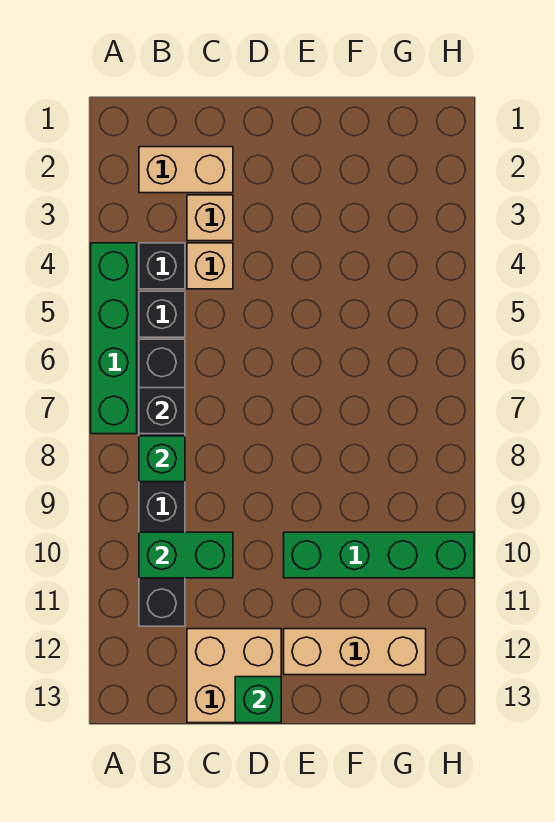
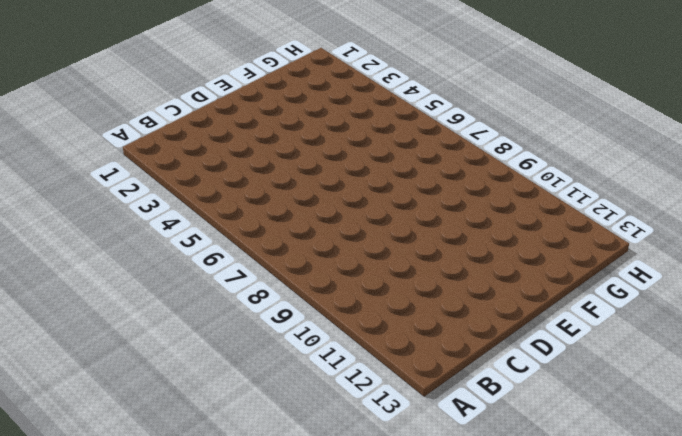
none -> green brick A4:A7 level 1
none -> tan brick B2:C2 level 1
none -> black brick B4 level 1

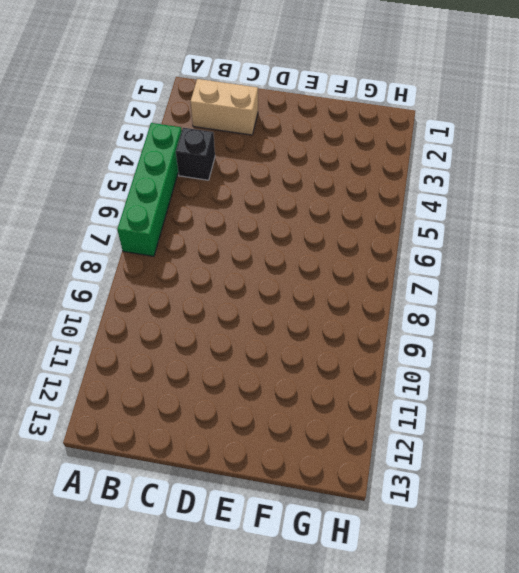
none -> black brick B5 level 1
none -> black brick B6:B11 level 1
none -> tan brick C3 level 1

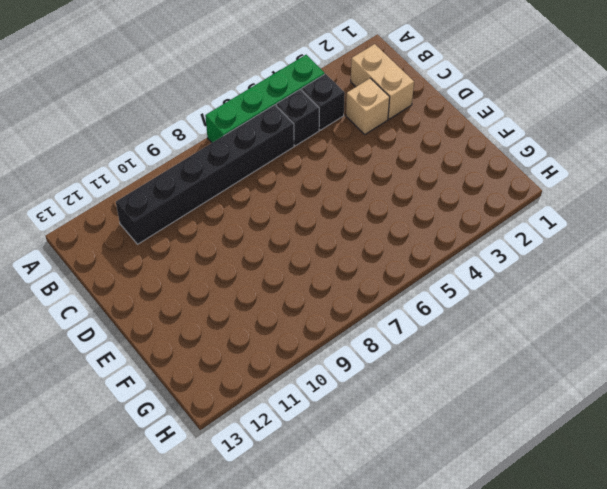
none -> tan brick C4 level 1
none -> tan brick C12:D13 level 1
none -> green brick E10:H10 level 1

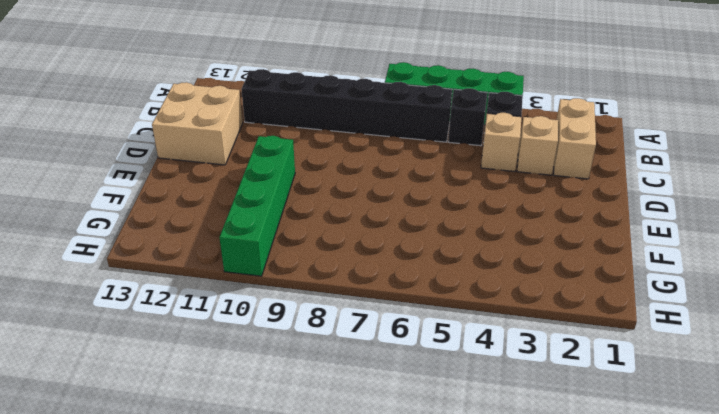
none -> tan brick E12:G12 level 1
none -> black brick B7 level 2
none -> green brick B8 level 2

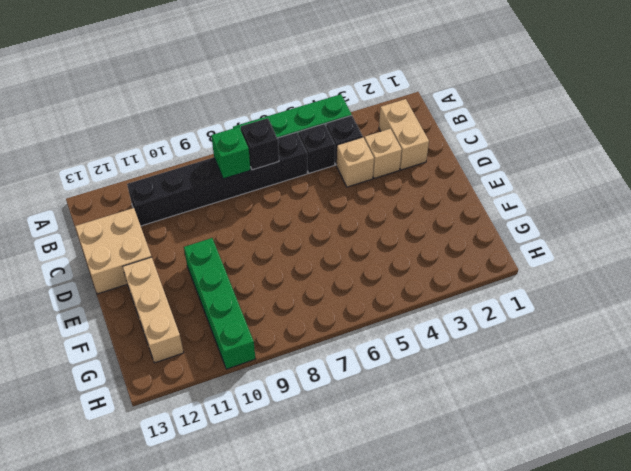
none -> green brick B10:C10 level 2
none -> green brick D13 level 2

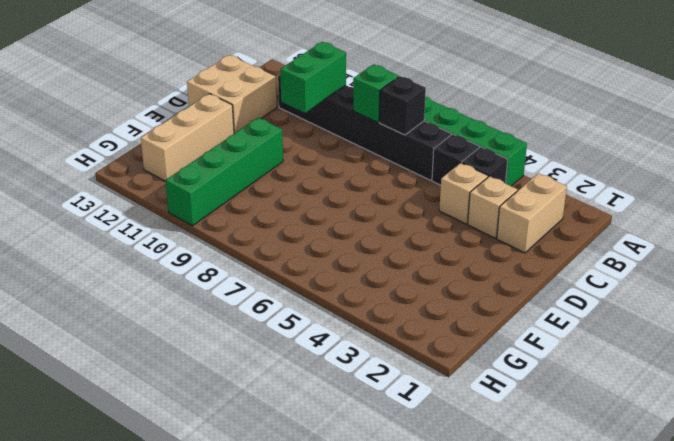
none -> green brick D13 level 2

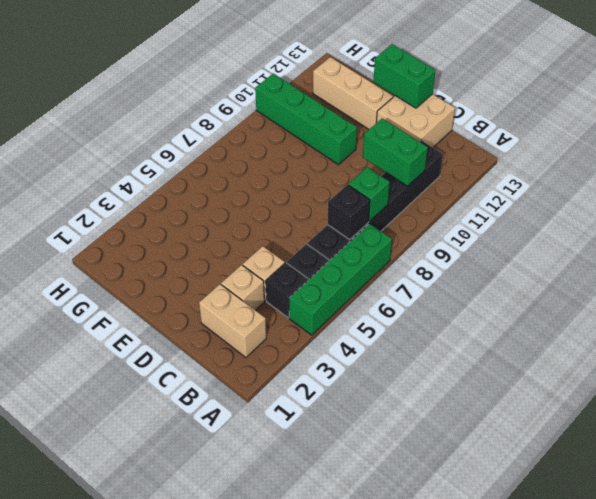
green brick D13:E13 level 2 -> green brick D13 level 2

